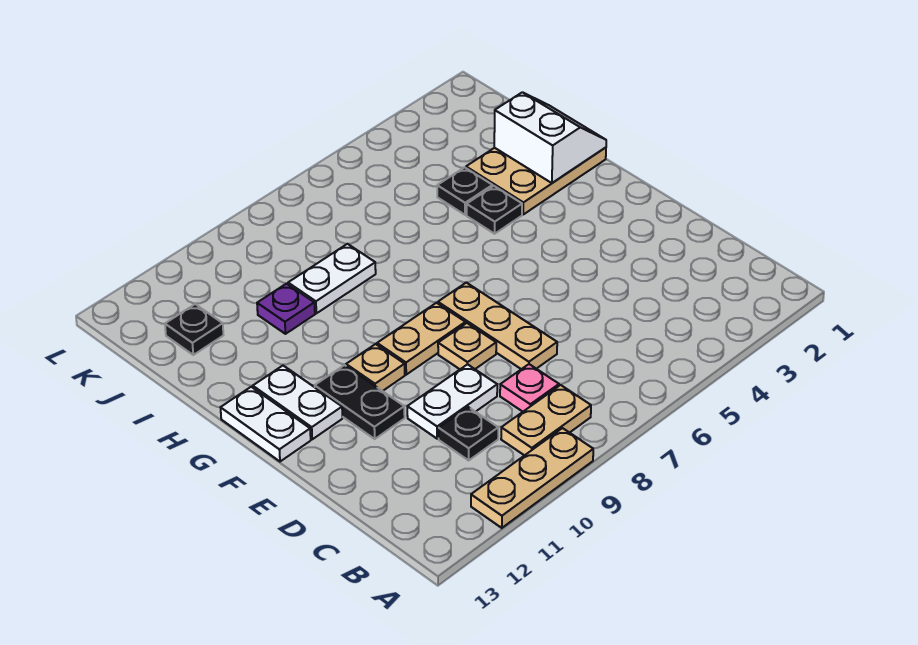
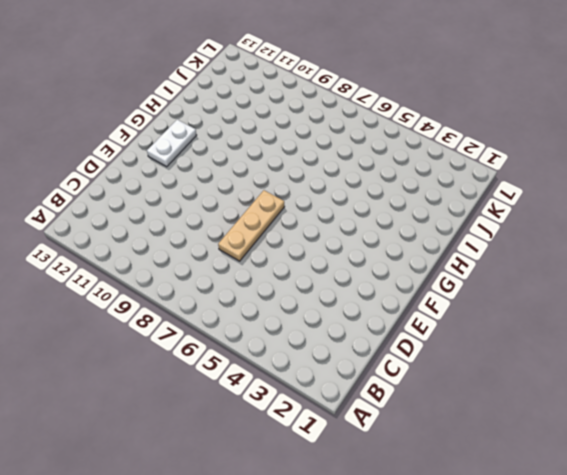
none -> tan plate A9:A11 level 1
none -> tan plate B8:B9 level 1
none -> pink plate C8 level 1

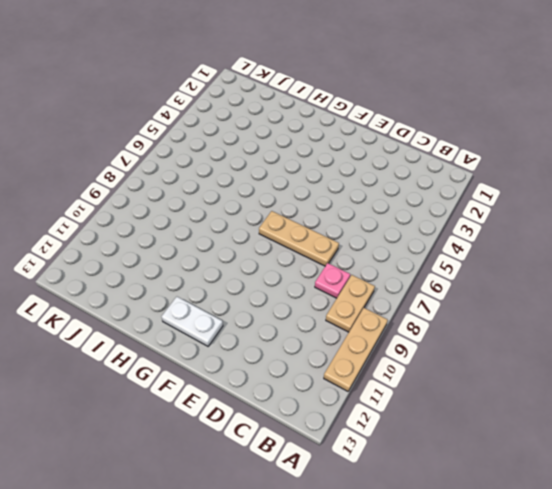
none -> black plate C10 level 1
none -> white plate D9:D10 level 1
none -> tan plate E8 level 1

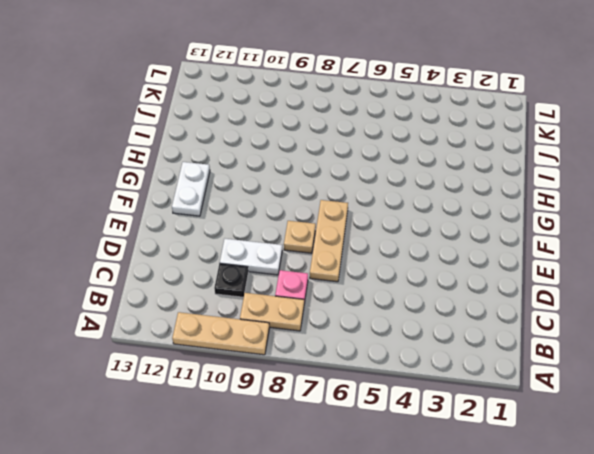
none -> black plate E11:F11 level 1
none -> tan plate F8:F9 level 1
none -> tan plate F10 level 1

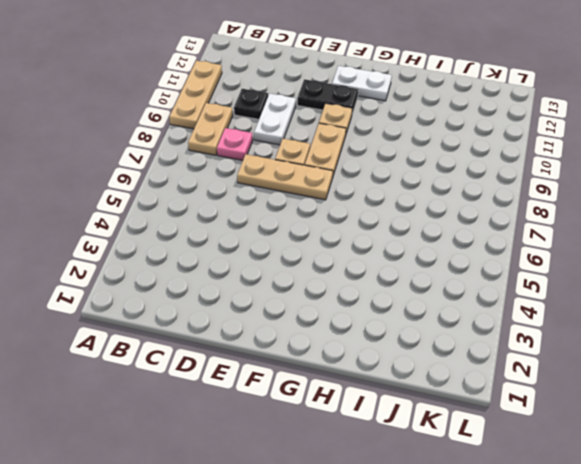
none -> white plate F13:G13 level 1
none -> tan plate H1:I3 level 1
none -> black plate H4 level 1

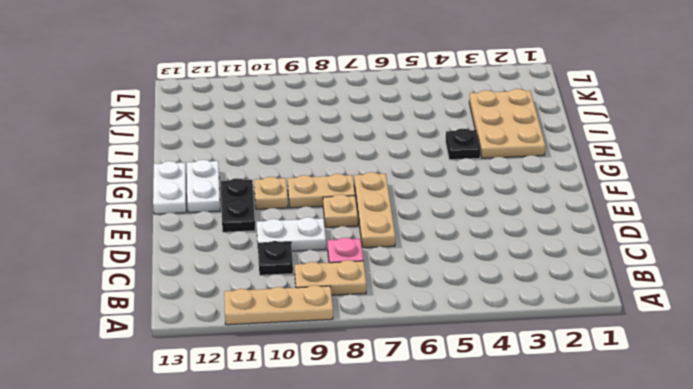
tan plate H2:J3 level 1 -> tan plate H1:I3 level 1
none -> black plate I4 level 1
none -> white plate I8:I9 level 1
none -> purple plate I10 level 1

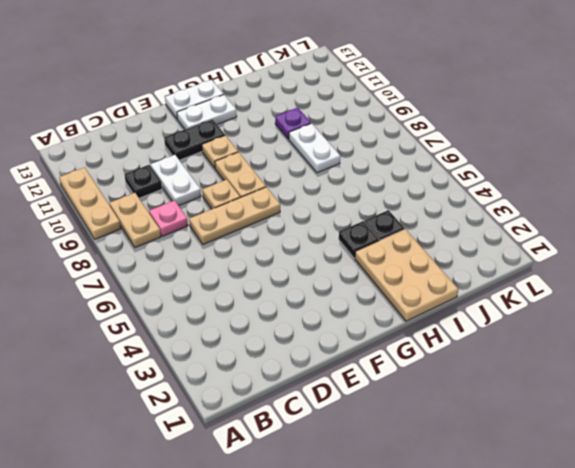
none -> black plate J12 level 1
none -> white slope H1:I2 level 2 top 2

